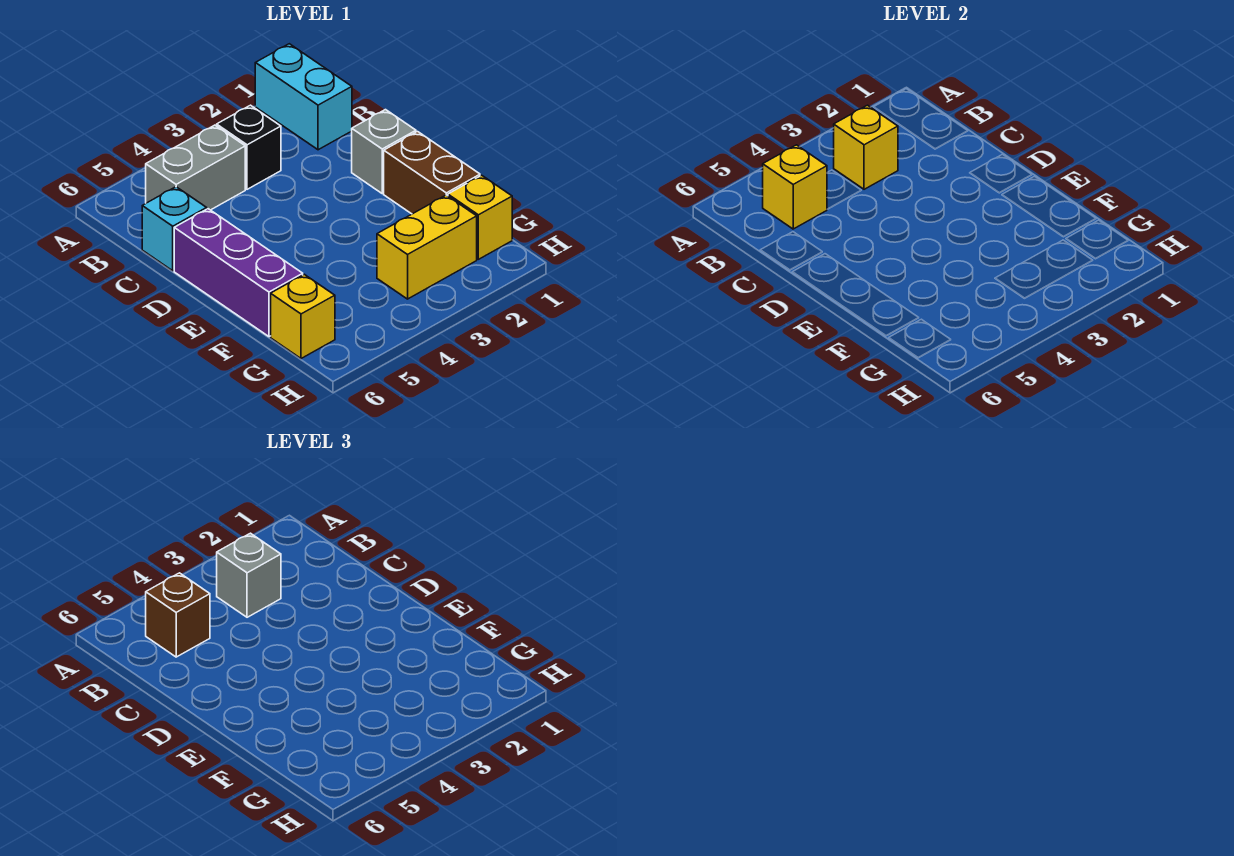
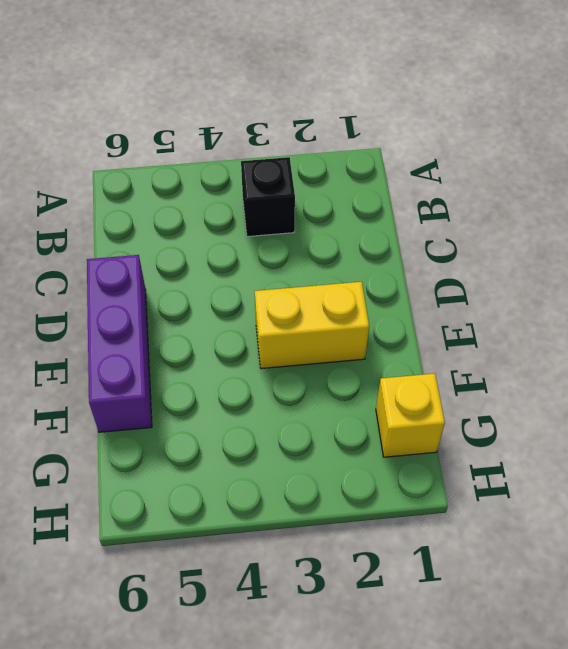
yellow brick E2:E3 level 1 -> yellow brick G2:G3 level 1
none -> cyan brick A1:B1 level 1
none -> grey brick B4:B5 level 1
none -> cyan brick C6 level 1

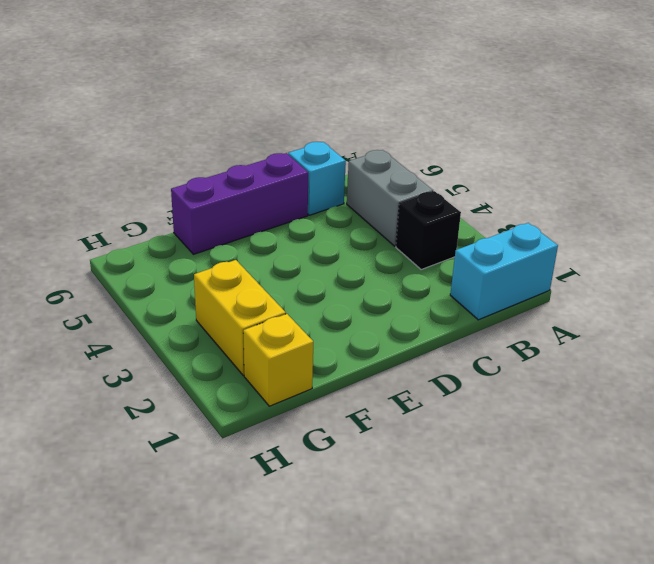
none -> grey brick D1 level 1
none -> brown brick E1:F1 level 1
none -> yellow brick G6 level 1

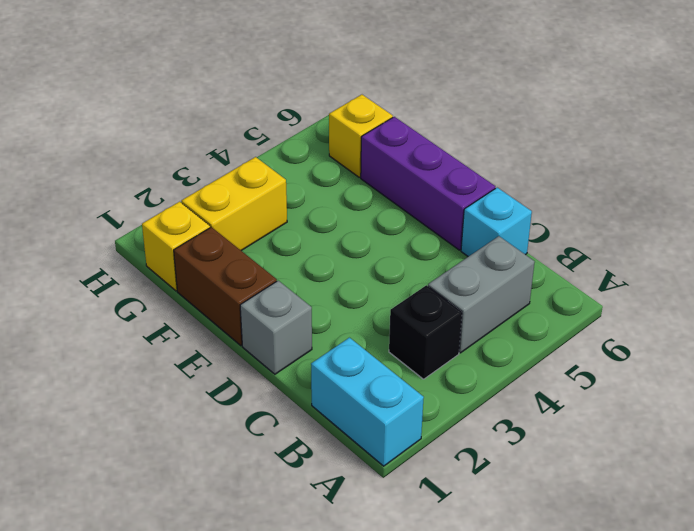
none -> yellow brick B3 level 2
none -> yellow brick B5 level 2
none -> grey brick B3 level 3

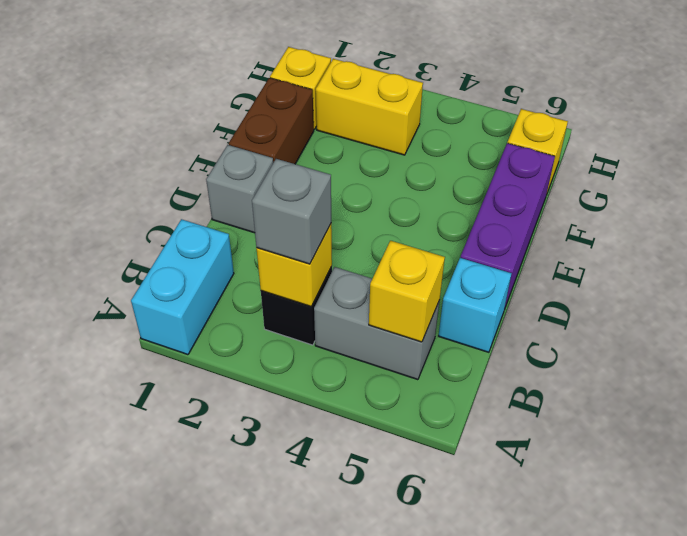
none -> brown brick B5 level 3

